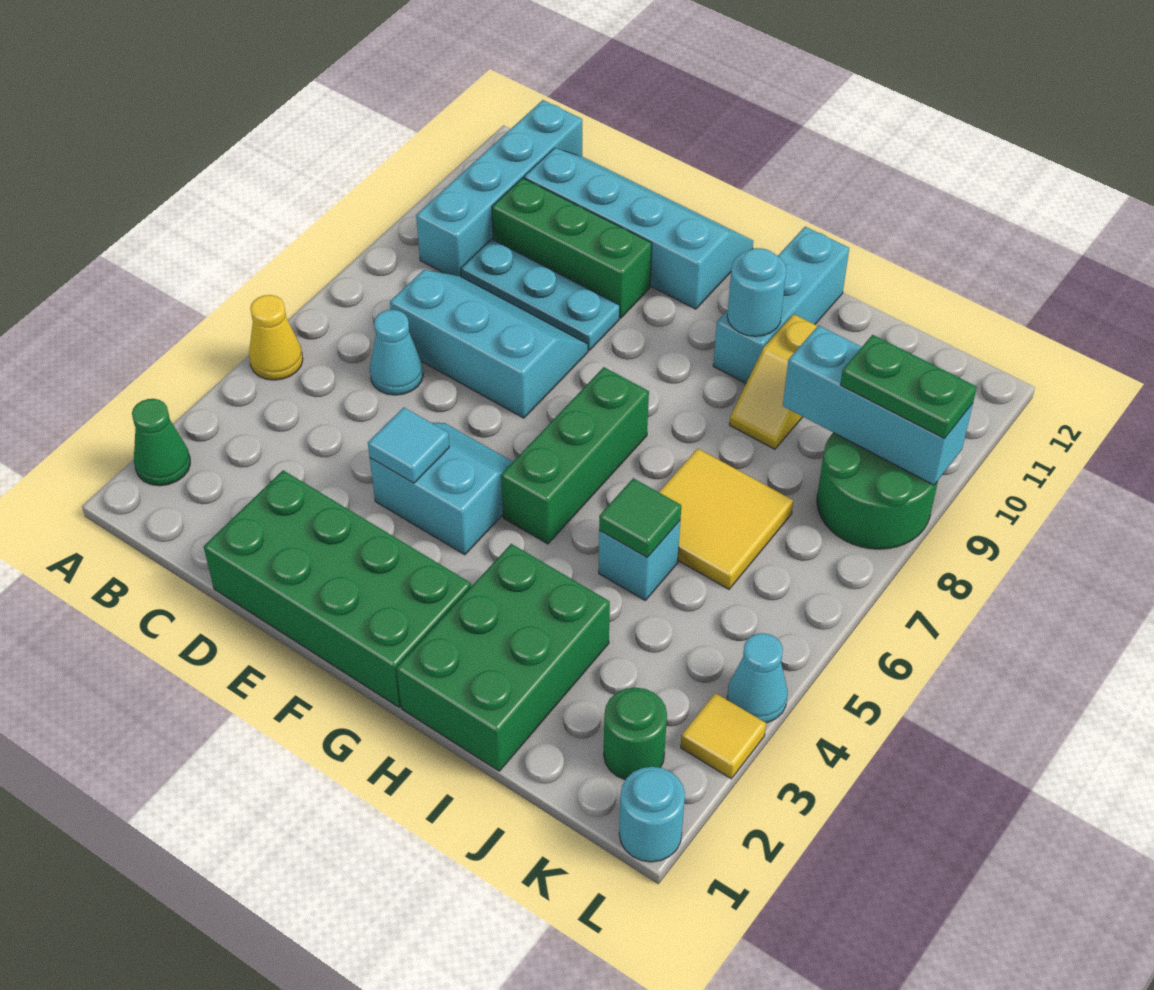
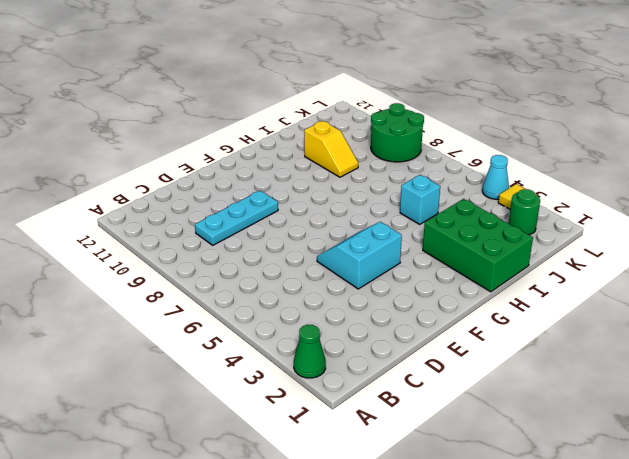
none -> yellow cone A5 level 1
none -> cyan brick B9:B12 level 1
none -> cyan cone C6 level 1

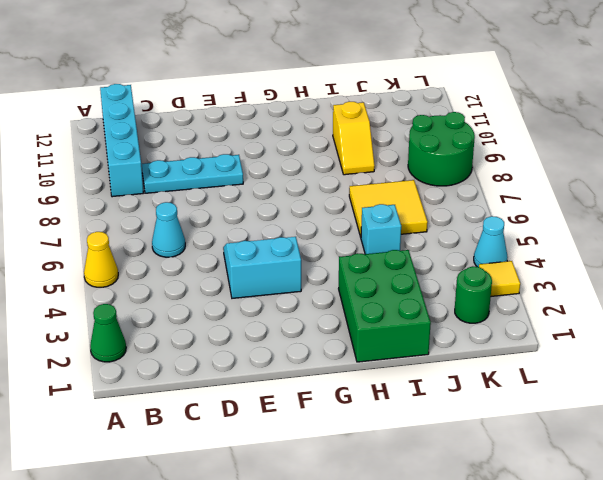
none -> cyan slope C7:E8 level 1 top 7
none -> green brick C10:E10 level 1
none -> cyan slope C11:F12 level 1 top 11

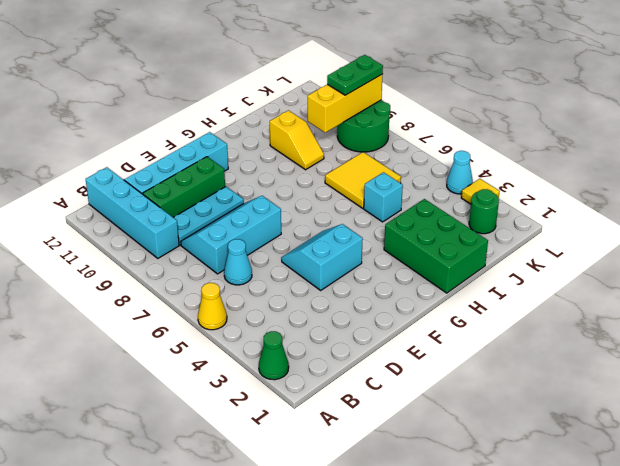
yellow brick J9:L9 level 2 -> cyan brick J9:L9 level 2
none -> green brick D1:G2 level 1
none -> green brick G5:G7 level 1
none -> cyan brick H10:H12 level 1

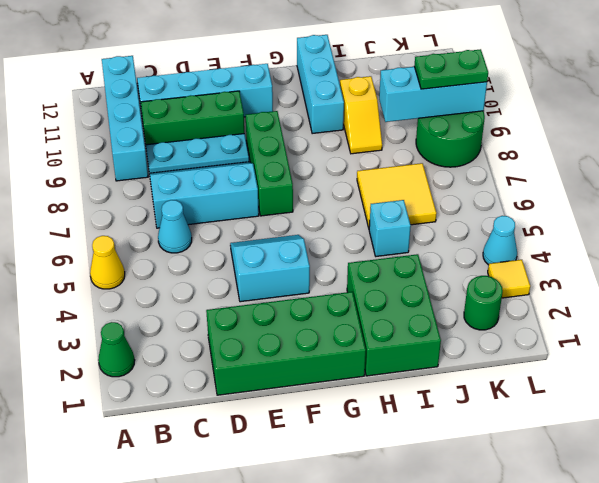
green brick F7:F9 level 1 -> green brick G5:G7 level 1
none -> cyan round brick L1 level 1
none -> cyan tile E4 level 2
none -> cyan round brick H10 level 2

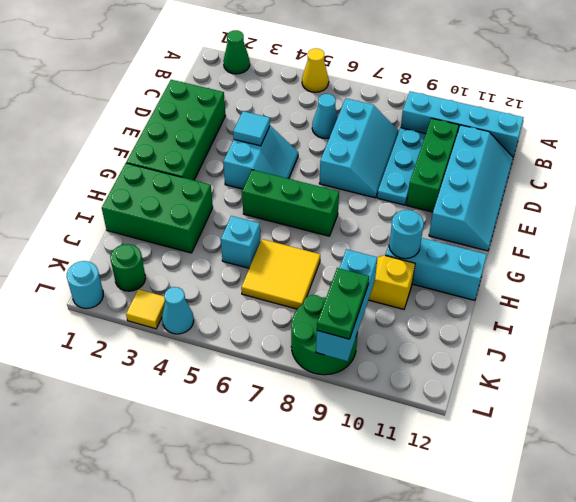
none -> green tile I5 level 2

